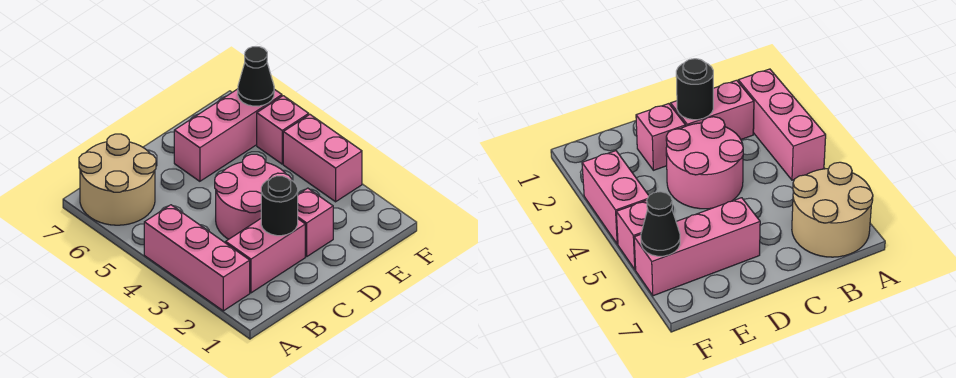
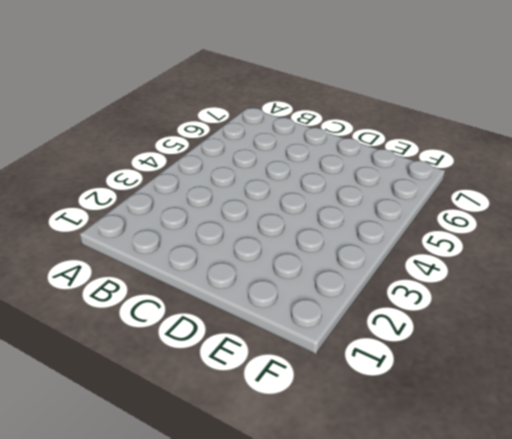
none -> pink brick A2:A4 level 1
none -> tan round brick A6:B7 level 1

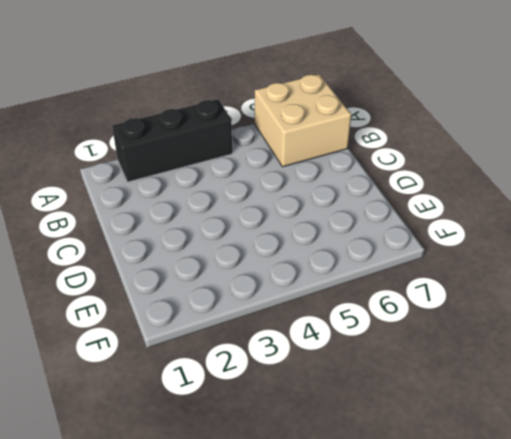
black brick A2:A4 level 1 -> pink brick A2:A4 level 1
tan brick A6:B7 level 1 -> tan round brick A6:B7 level 1
none -> pink brick B2:C2 level 1
none -> pink round brick C3:D4 level 1

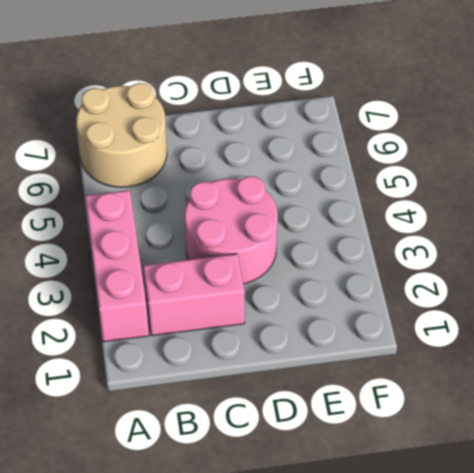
none -> pink brick D2 level 1
none -> pink brick D6:F6 level 1

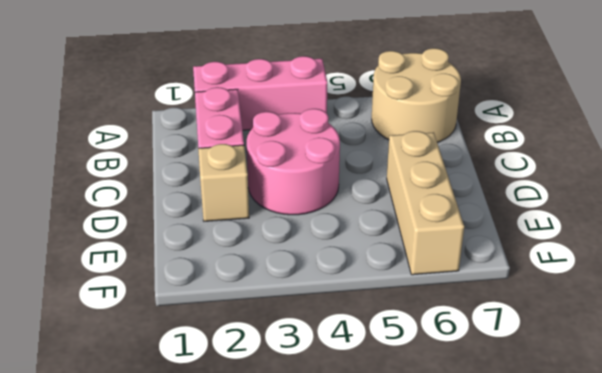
tan brick D2 level 1 -> pink brick D2 level 1
tan brick D6:F6 level 1 -> pink brick D6:F6 level 1
none -> pink brick F3:F4 level 1
none -> pink brick F5 level 1

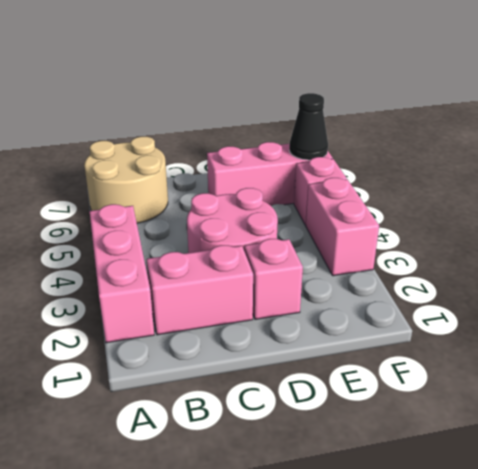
none -> black round brick C2 level 2

